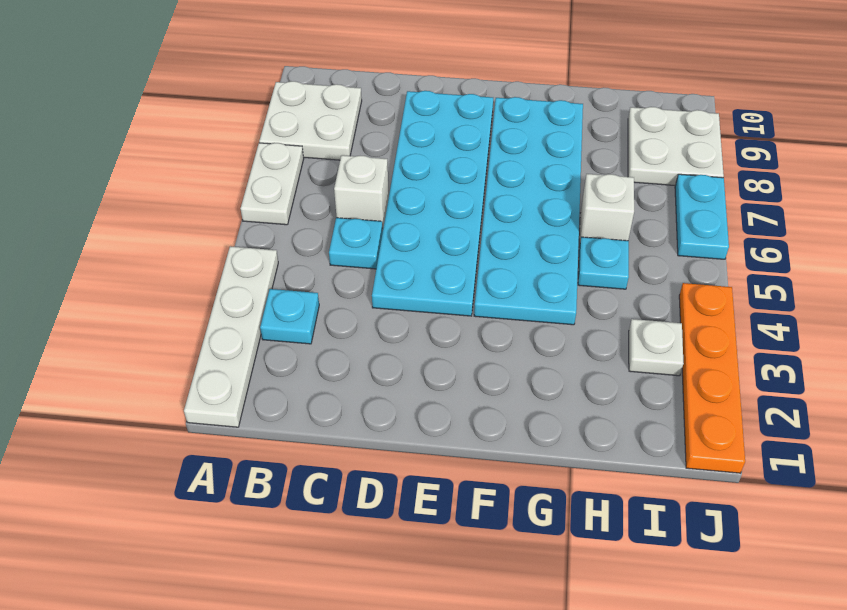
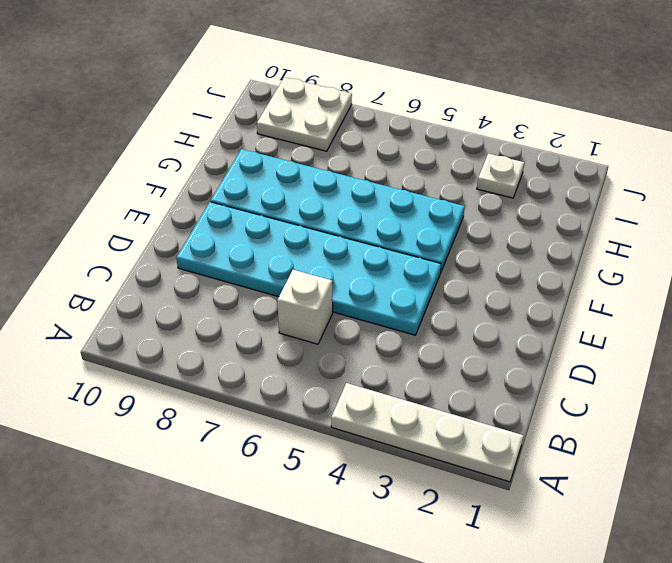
none -> white plate A6:A7 level 1
none -> white plate A8:B9 level 1
none -> cyan plate B3 level 1

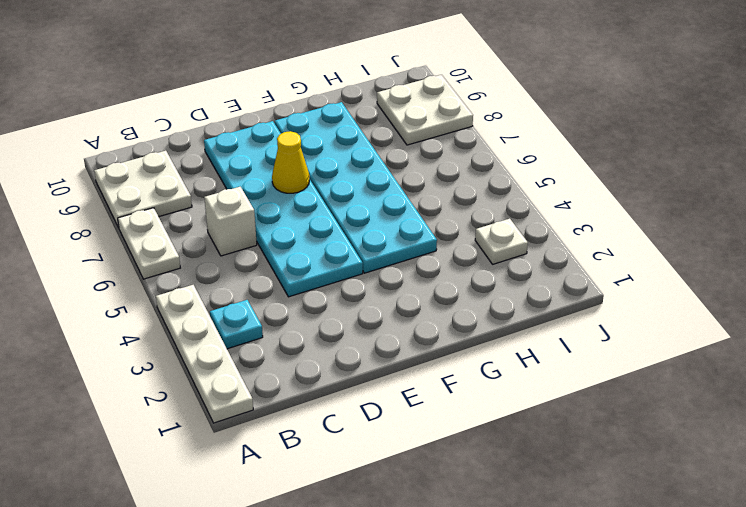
yellow cone E7 level 2 -> none
none -> cyan plate C5 level 1
none -> cyan plate H5 level 1
none -> white brick H6 level 1

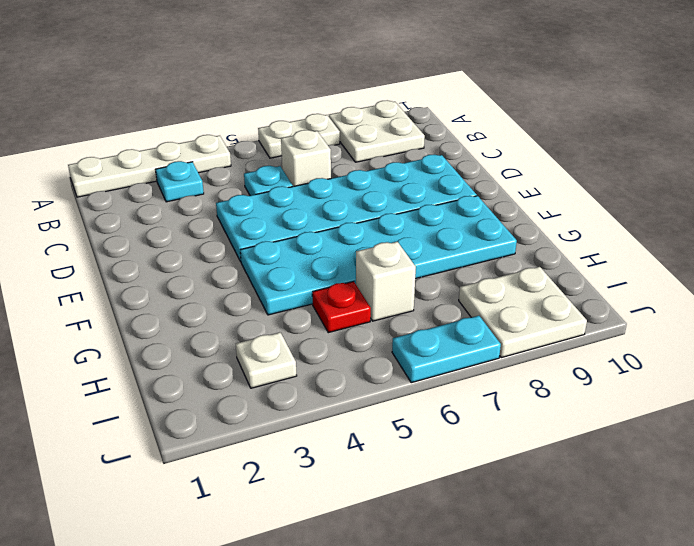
red plate H5 level 1 -> cyan plate H5 level 1
none -> orange plate J1:J4 level 1

